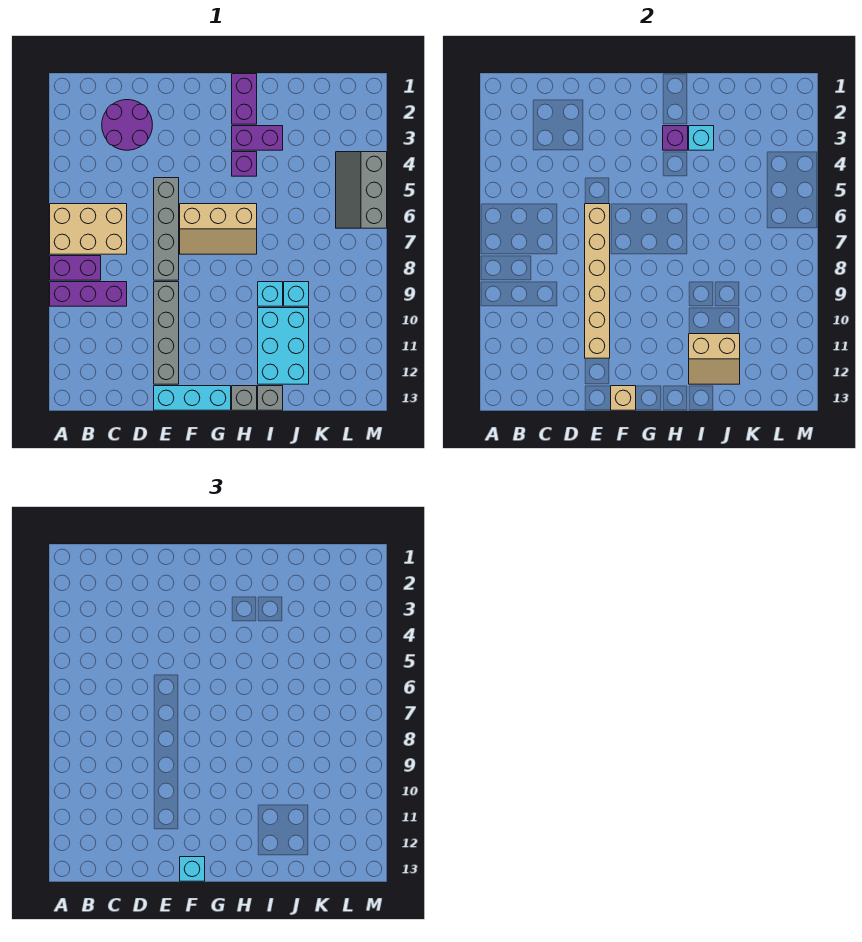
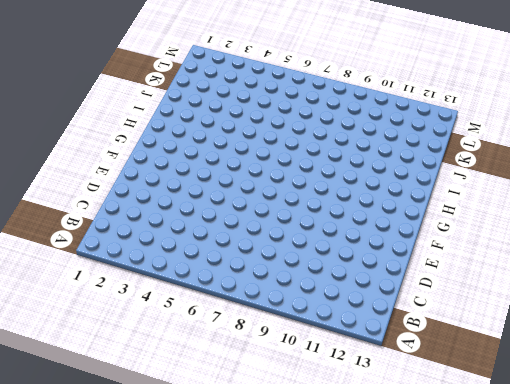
none -> tan brick A6:C7 level 1
none -> purple brick A8:B8 level 1
none -> purple brick A9:C9 level 1

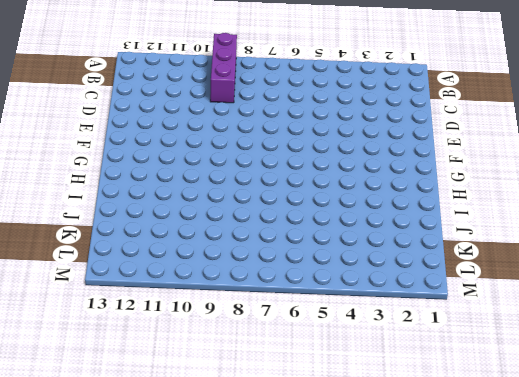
none -> tan brick A6:C7 level 1
none -> purple brick A8:B8 level 1
none -> purple round brick C2:D3 level 1

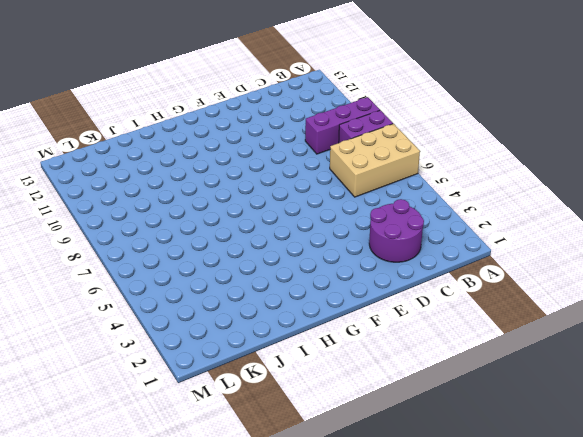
none -> grey brick E5:E8 level 1
none -> grey brick E9:E12 level 1
none -> cyan brick E13:G13 level 1

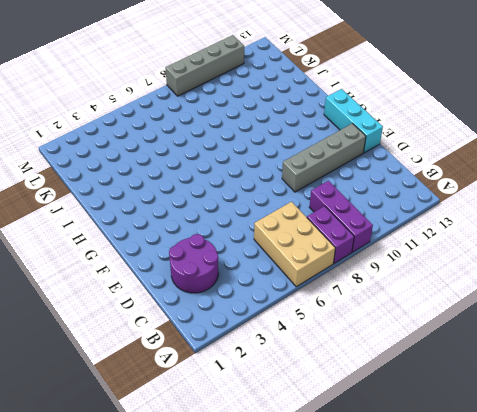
grey brick M8:M11 level 1 -> grey brick E5:E8 level 1
none -> tan slope F6:H7 level 1 top 6
none -> purple brick H1:H2 level 1
none -> purple brick H3:I3 level 1

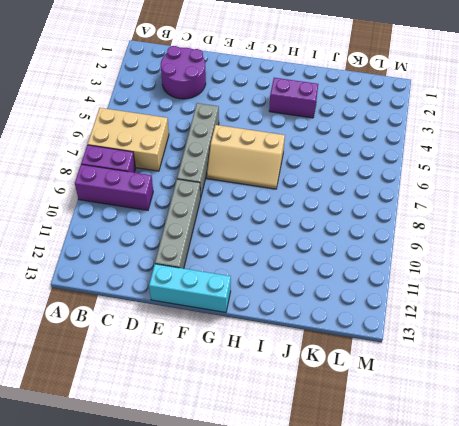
none -> purple brick H1:H2 level 1
none -> purple brick H4 level 1
none -> grey brick H13 level 1

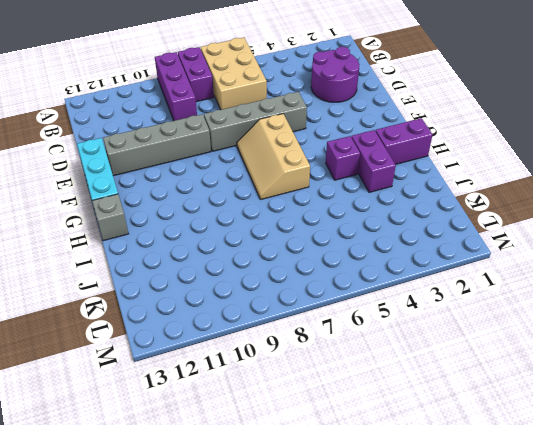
none -> cyan brick I9 level 1
none -> cyan brick I10:J12 level 1
none -> grey brick I13 level 1

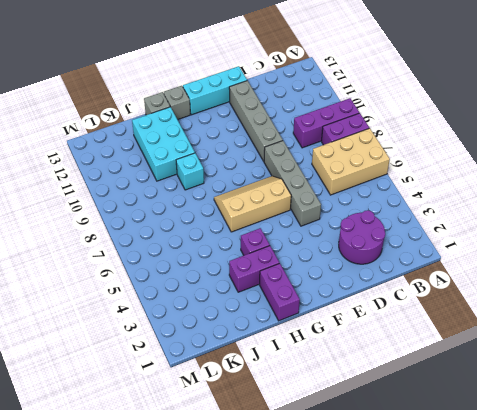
none -> cyan brick J9 level 1
none -> grey slope L4:M6 level 1 top M
none -> tan brick E6:E11 level 2

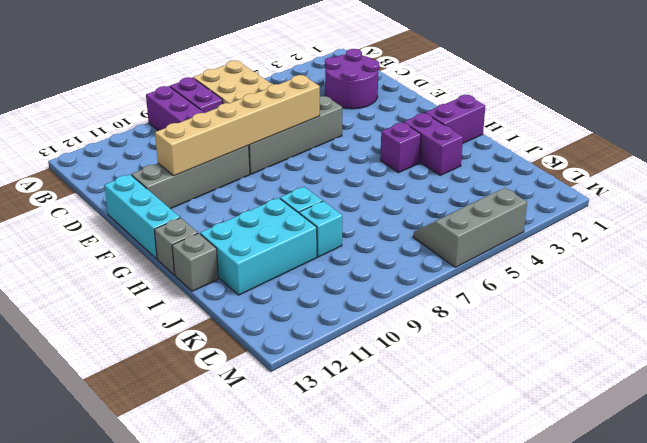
none -> tan slope F6:H7 level 1 top 6
none -> tan brick F13 level 2
none -> purple brick H3 level 2

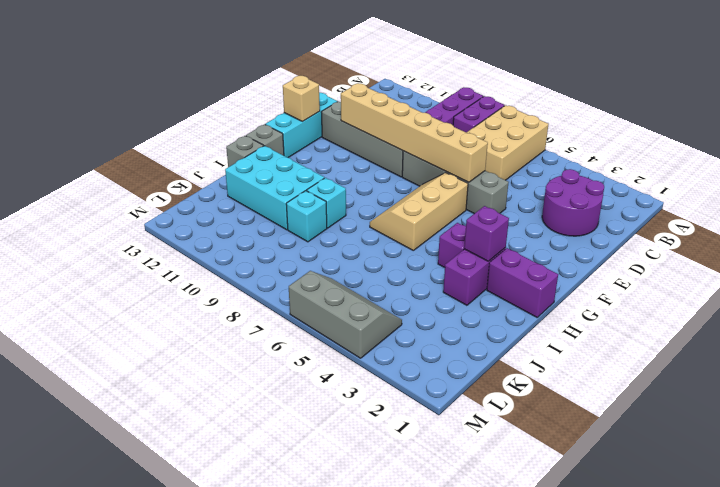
none -> cyan brick I3 level 2
none -> tan slope I11:J12 level 2 top 11
none -> cyan brick F13 level 3

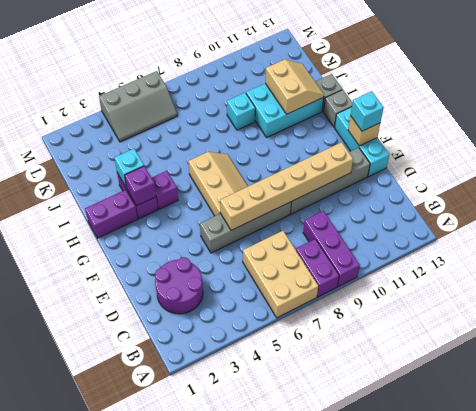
none -> cyan brick I9 level 1

